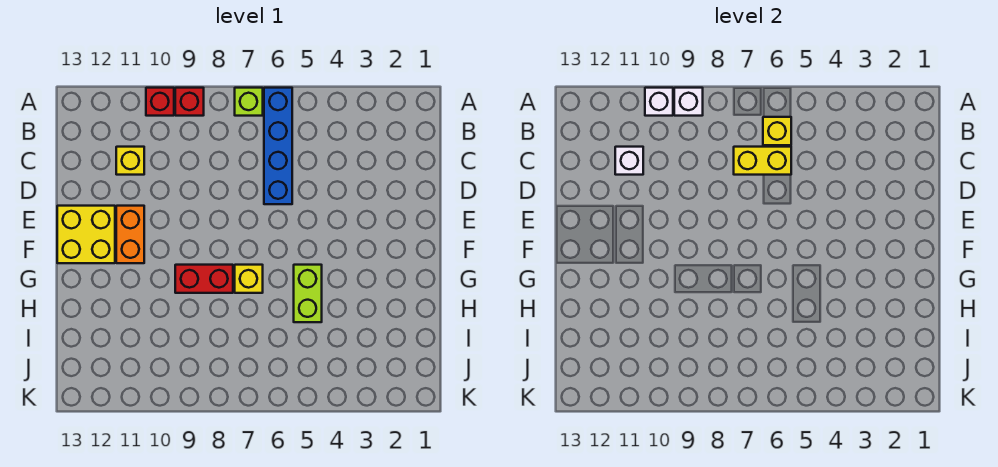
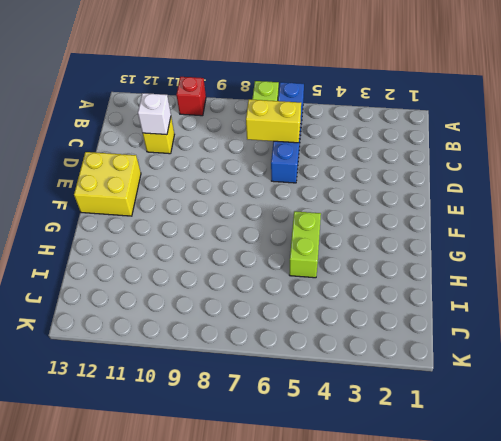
none -> red brick A9 level 1
none -> orange brick E11:F11 level 1
none -> yellow brick G7 level 1

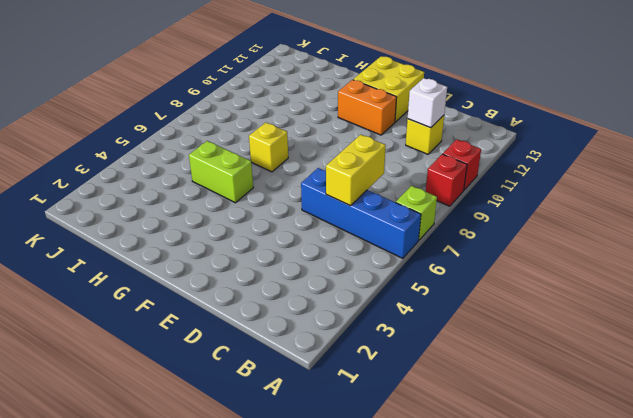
none -> red brick G8:G9 level 1
none -> white brick A9 level 2
none -> white brick A10 level 2

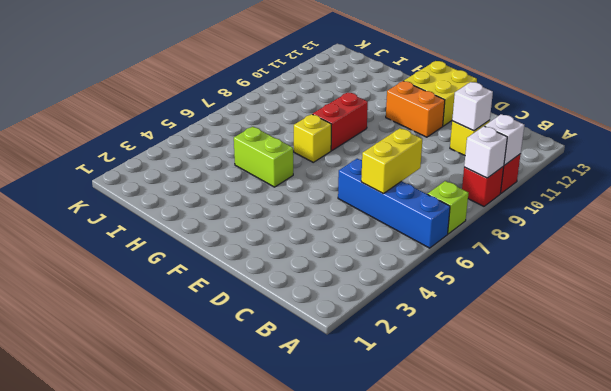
none -> yellow brick B6 level 2

